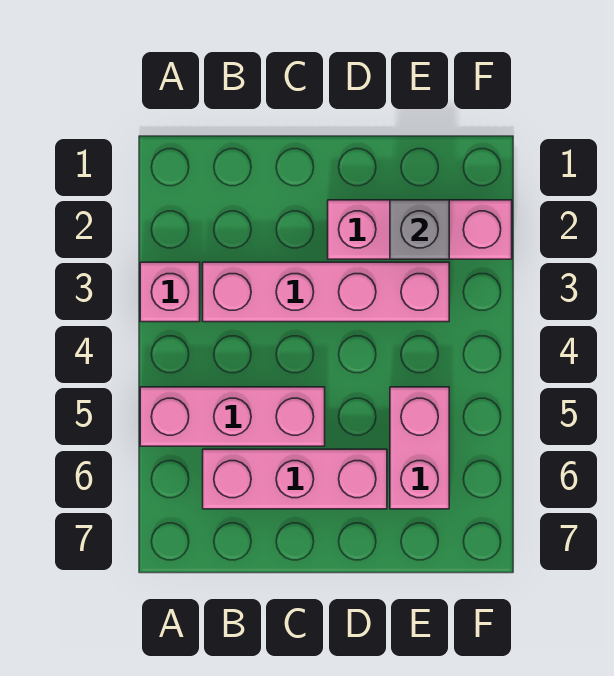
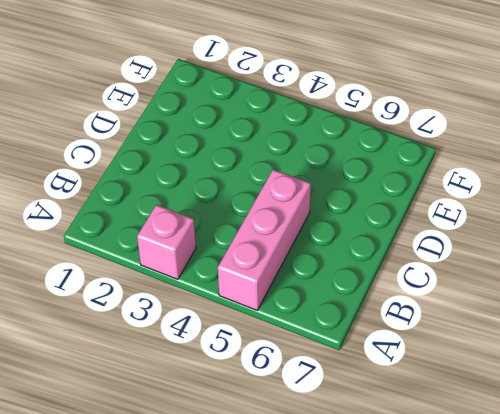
none -> pink brick B3:E3 level 1
none -> pink brick B6:D6 level 1

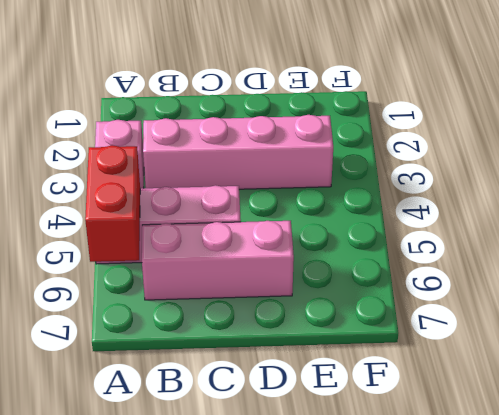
red brick A5:A6 level 2 -> none
none -> pink brick D2:F2 level 1
none -> pink brick E5:E6 level 1

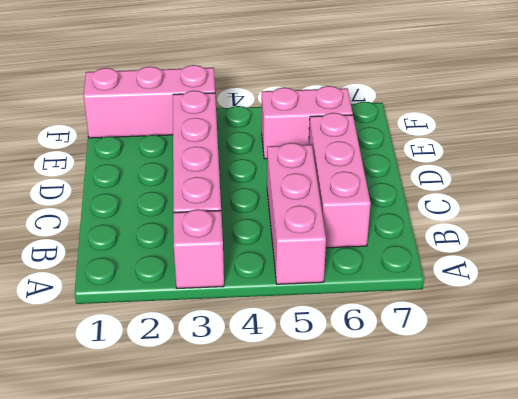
pink brick F1:F3 level 1 -> pink brick D2:F2 level 1
none -> grey brick E2 level 2

